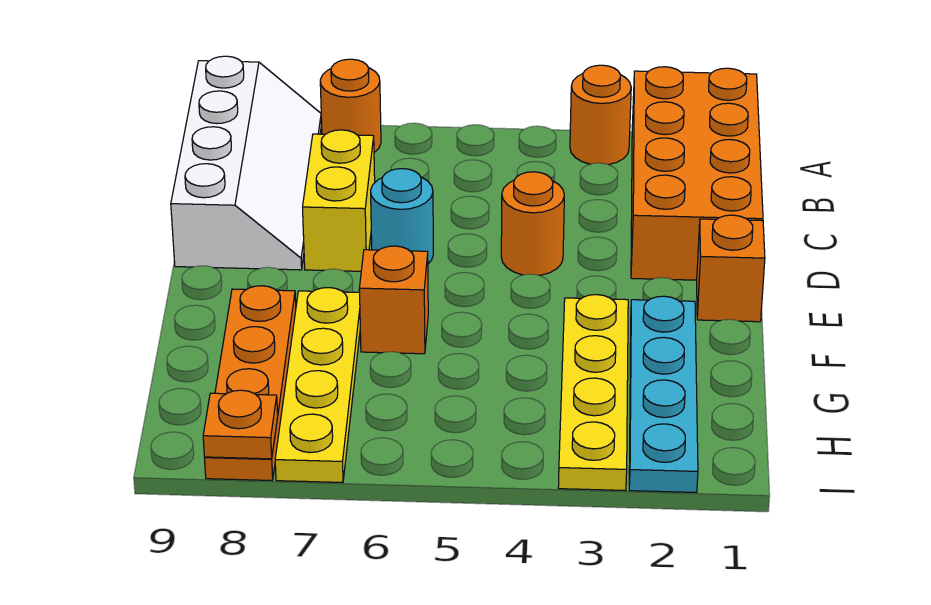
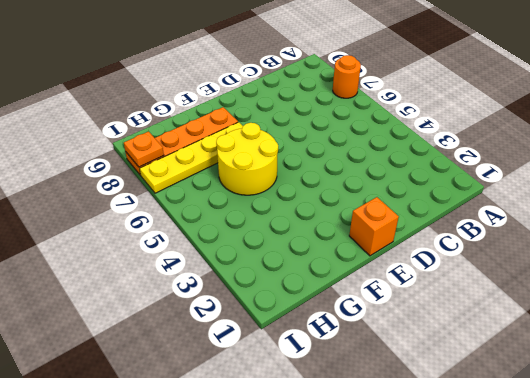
yellow round brick F5:G6 level 1 -> orange brick F6 level 1
none -> orange brick A1:D2 level 1
none -> orange round brick A3 level 1
none -> white slope A8:D9 level 1 top 9

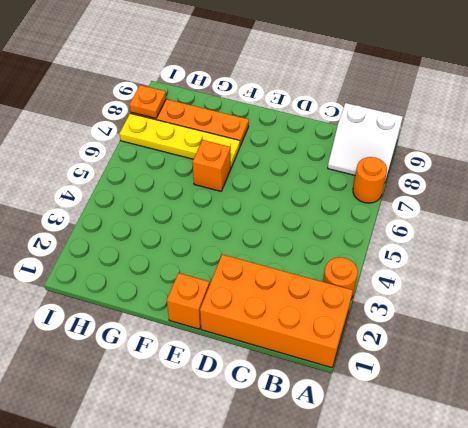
white slope A8:B9 level 1 top 9 -> white slope A8:D9 level 1 top 9
none -> yellow brick C7:D7 level 1
none -> orange round brick D4 level 1
none -> cyan round brick D6 level 1

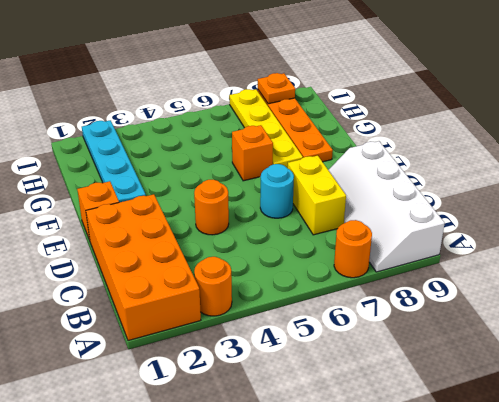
none -> yellow plate F3:I3 level 1

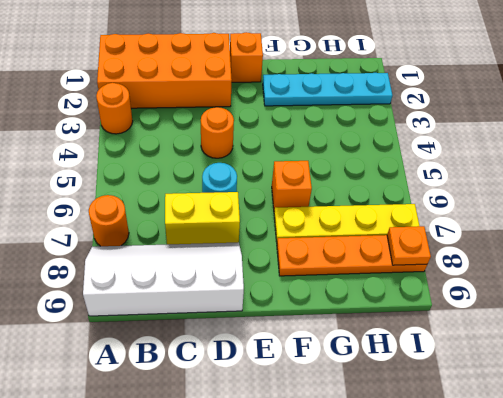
none -> yellow plate F3:I3 level 1

